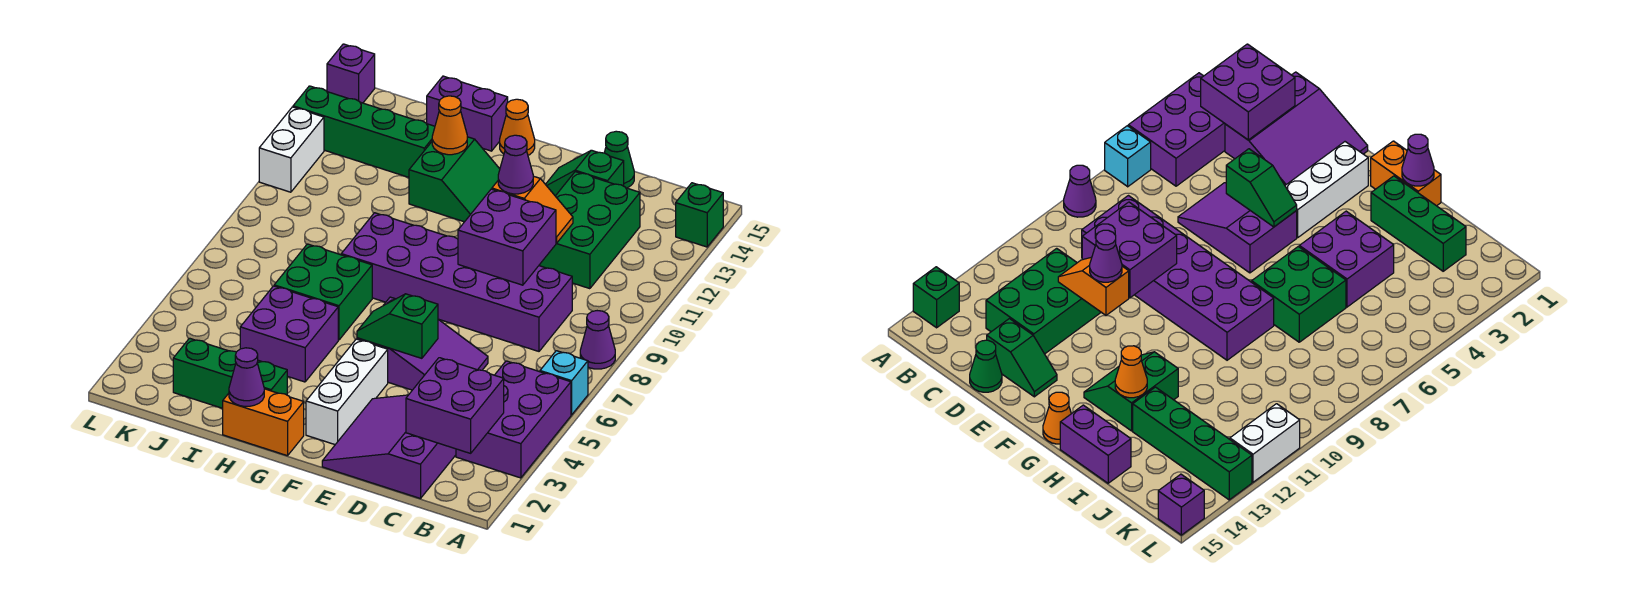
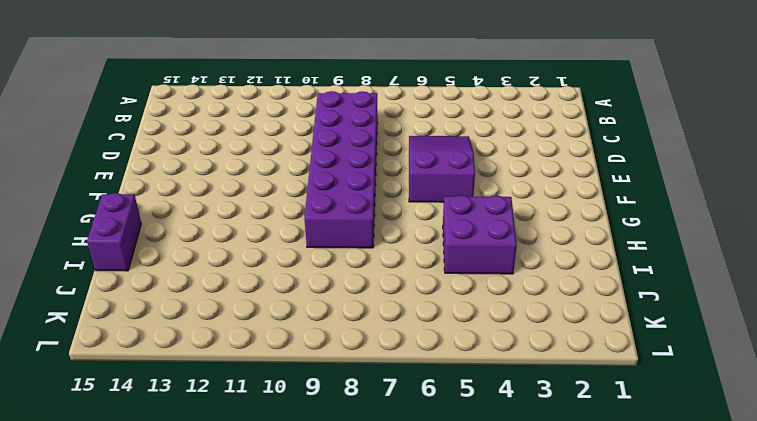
none -> purple brick A3:B5 level 1
none -> cyan brick A6 level 1
none -> purple cone A8 level 1

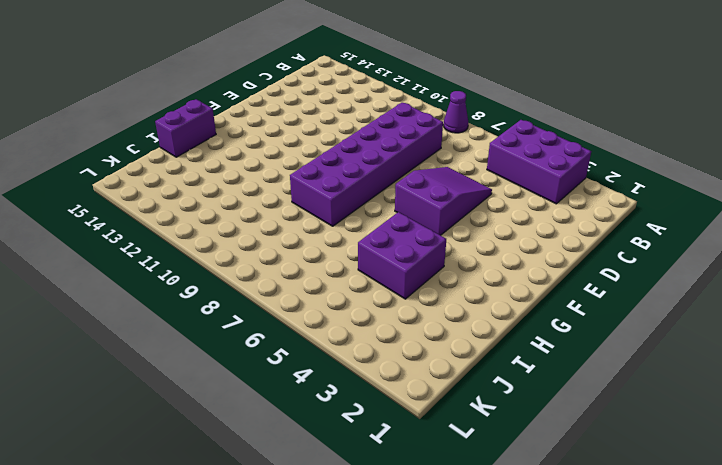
none -> cyan brick A6 level 1
none -> green brick A14 level 1
none -> purple slope C1:E3 level 1 top C

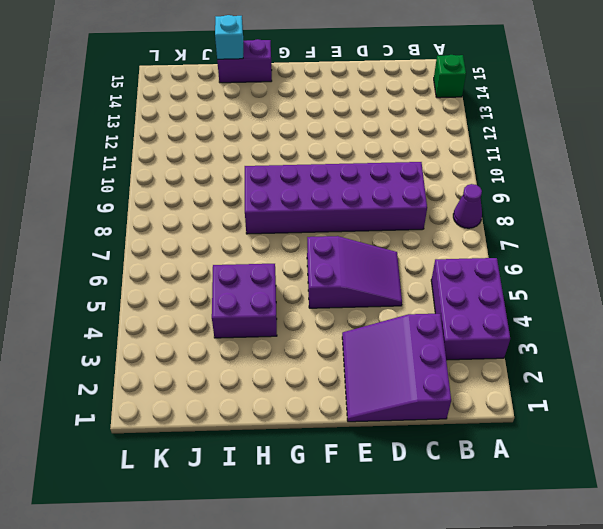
cyan brick I15 level 2 -> cyan brick A6 level 1
none -> green brick C11:D13 level 1
none -> green slope D14:E14 level 1 top D
none -> green cone D15 level 1

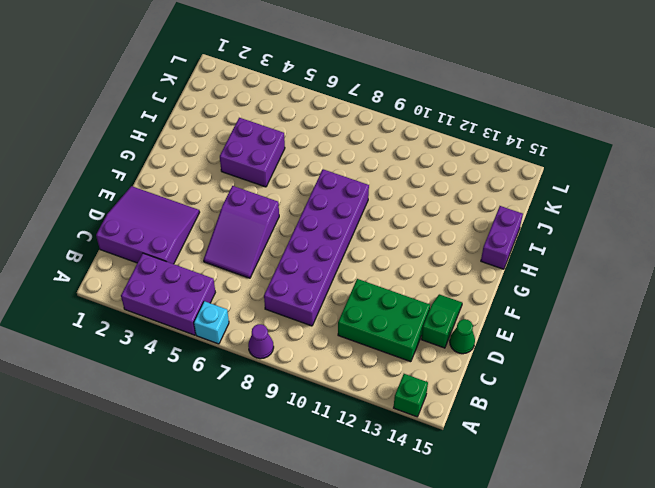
none -> white brick F2:F4 level 1
none -> orange brick G1:H1 level 1
none -> green slope G12:H13 level 1 top H

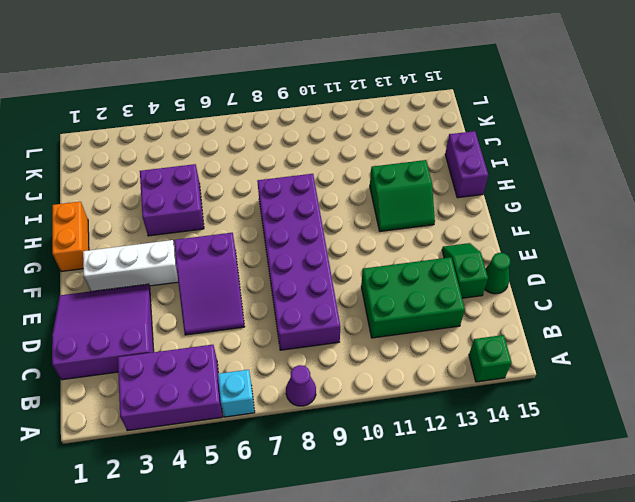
none -> orange cone G15 level 1
none -> green brick H2:J2 level 1
none -> green brick H6:I7 level 1

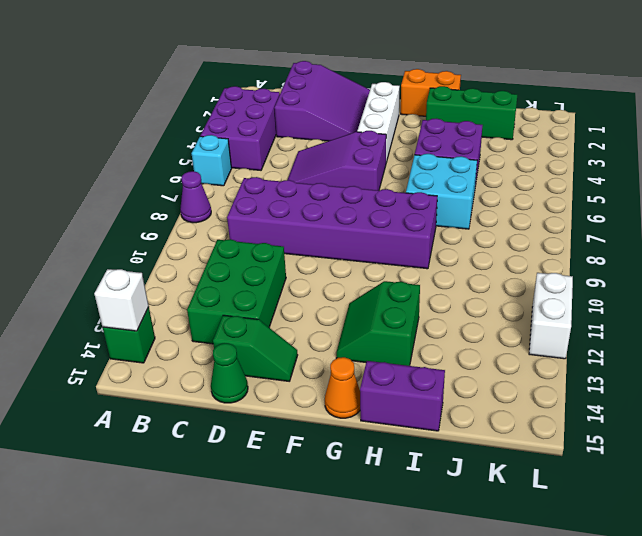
white brick A14 level 2 -> none
cyan brick H6:I7 level 1 -> green brick H6:I7 level 1
none -> green brick I13:L13 level 1
none -> purple brick L15 level 1
none -> purple brick B2:C3 level 2

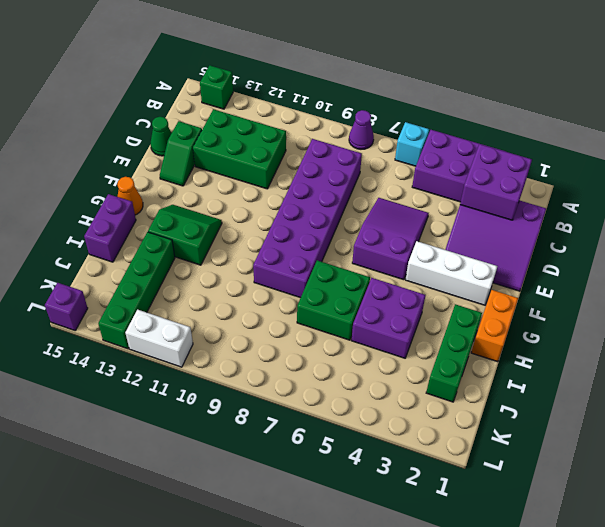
none -> purple brick D9:E10 level 2
none -> orange slope D11:E11 level 2 top E
none -> green slope E5:F5 level 2 top E

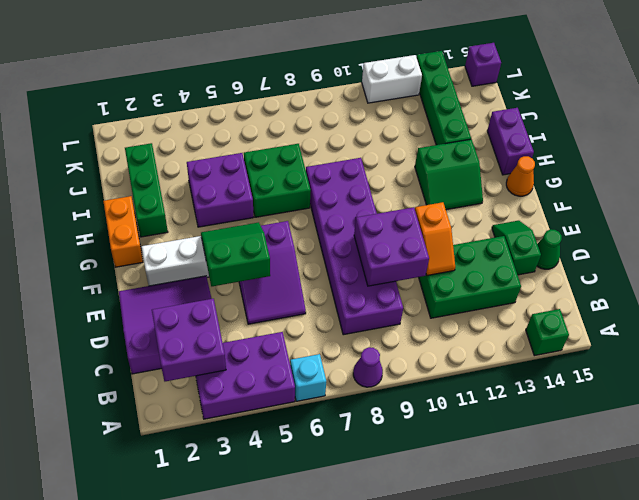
green slope E4:F5 level 2 top E -> green slope E5:F5 level 2 top E
none -> purple cone H1 level 2
none -> orange cone H13 level 2
none -> purple cone E11 level 3

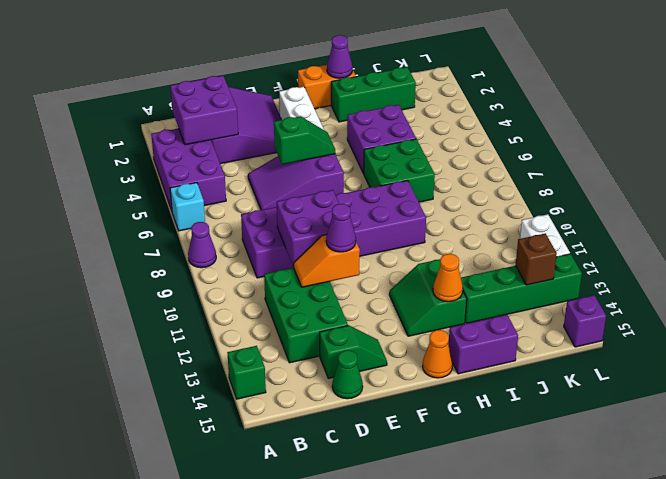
brown brick K13 level 2 -> none

